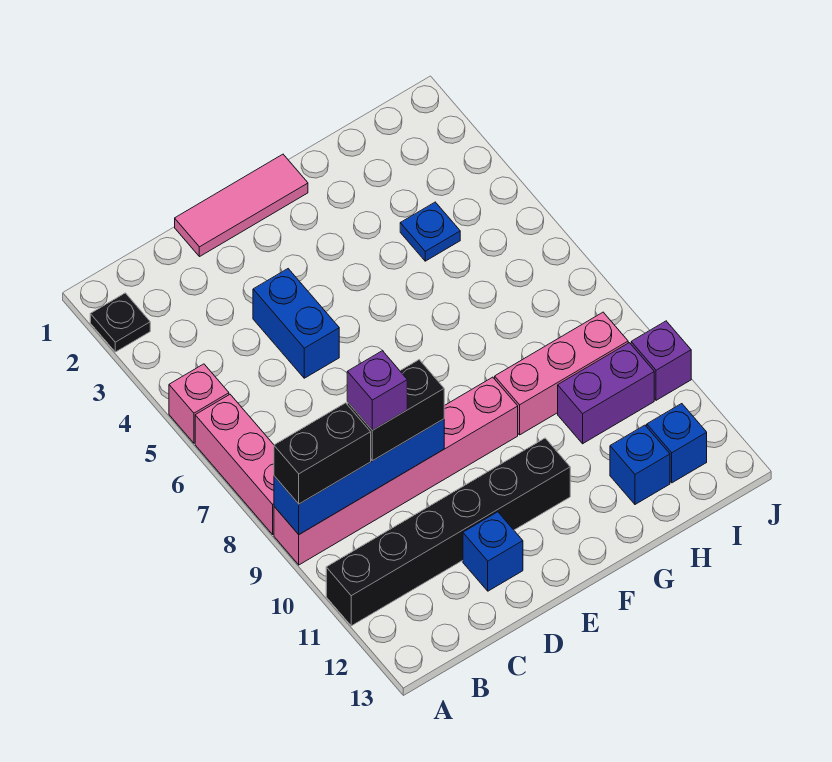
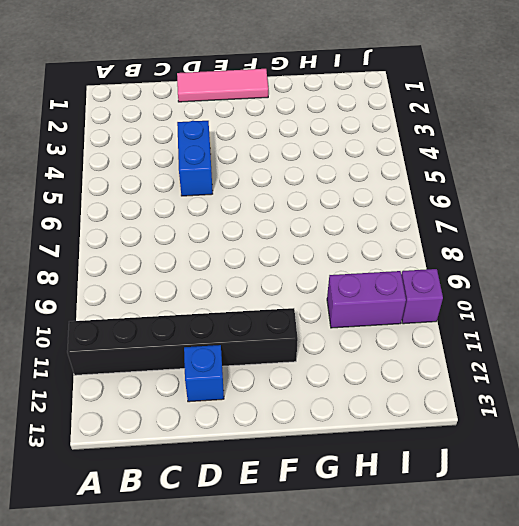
none -> black plate A2 level 1
none -> pink brick A5 level 1
none -> pink brick A6:A8 level 1

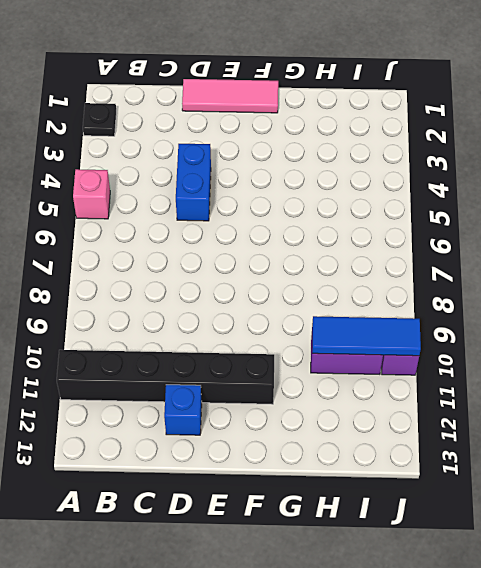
blue tile H10:J10 level 2 -> none
none -> pink brick A6:A8 level 1
none -> pink brick A9:F9 level 1
none -> pink brick G9:I9 level 1

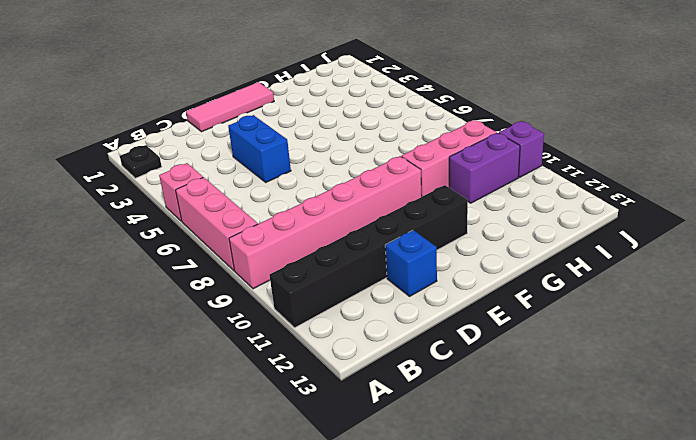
none -> blue plate H4 level 1
none -> blue brick H12 level 1
none -> blue brick I12 level 1

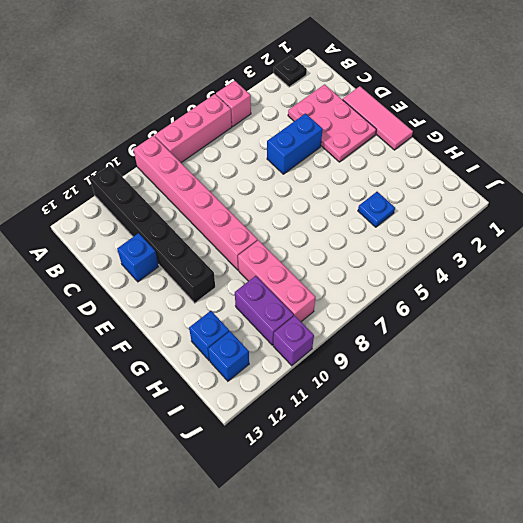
pink plate C2:E3 level 1 -> none
none -> blue brick A9:D9 level 2
none -> black brick A9:B9 level 3
none -> black brick C9:D9 level 3

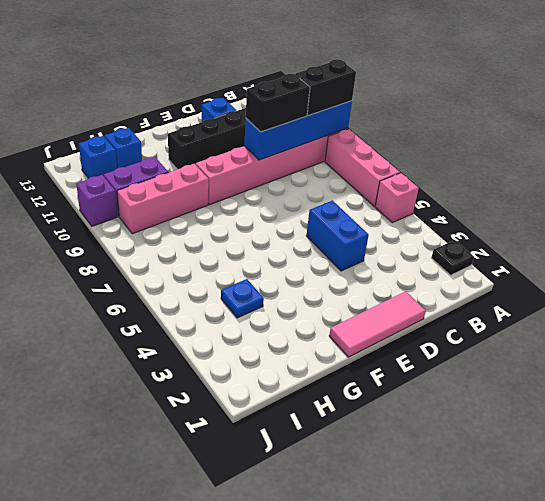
none -> purple brick C9 level 4

